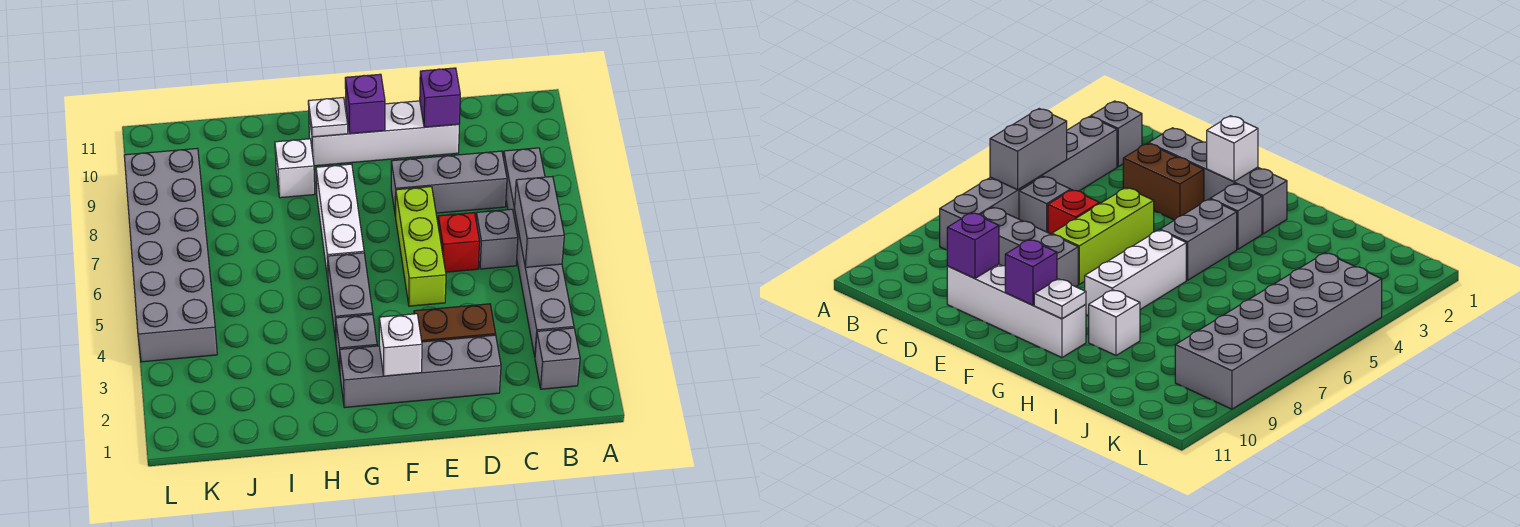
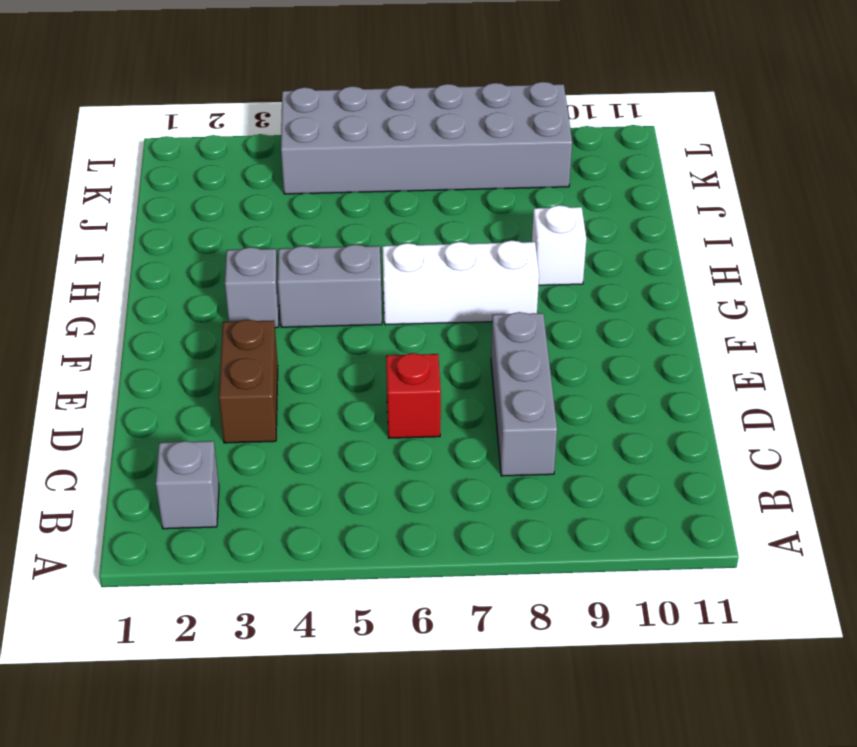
none -> grey brick B3:B8 level 1
none -> grey brick C6 level 1
none -> grey brick D2:G2 level 1

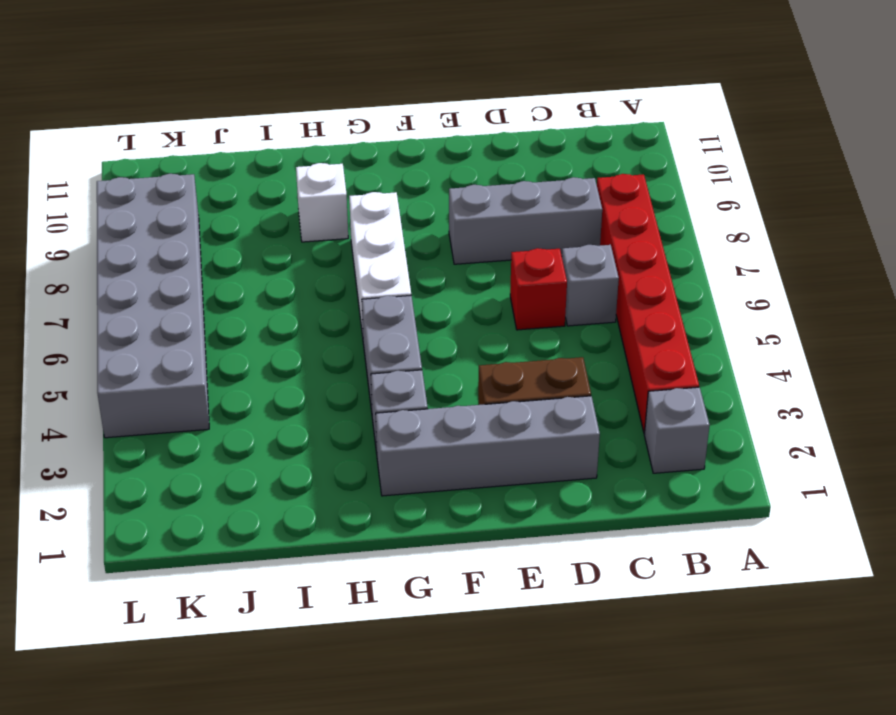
red brick B3:B8 level 1 -> grey brick B3:B8 level 1
none -> white brick D10:G10 level 1
none -> lime brick E5:E7 level 1
none -> grey brick B5:B6 level 2

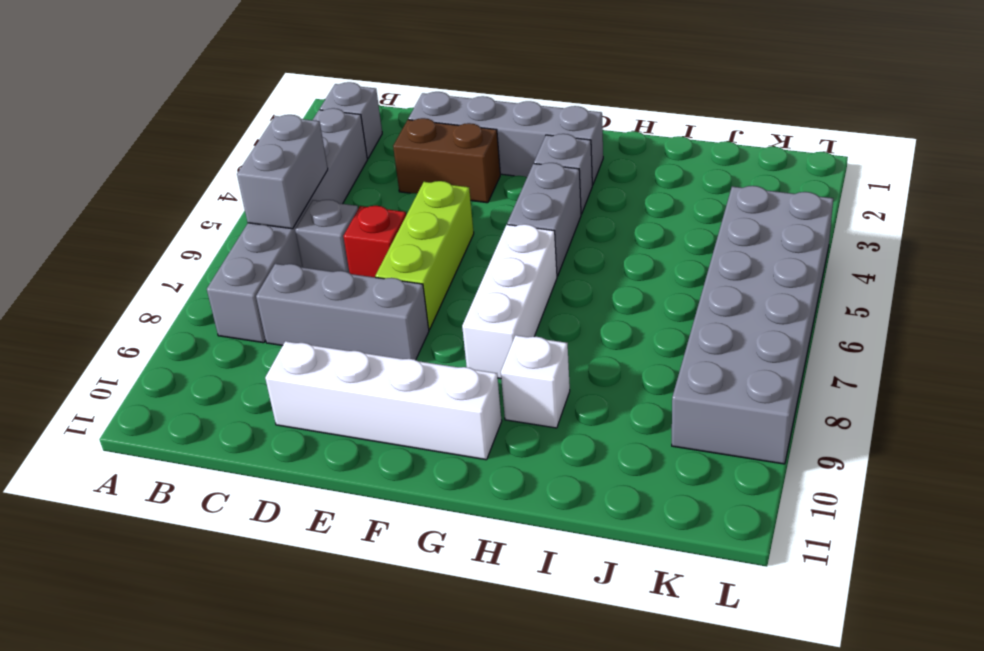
none -> purple brick D10 level 2
none -> white brick F2 level 2
none -> purple brick F10 level 2

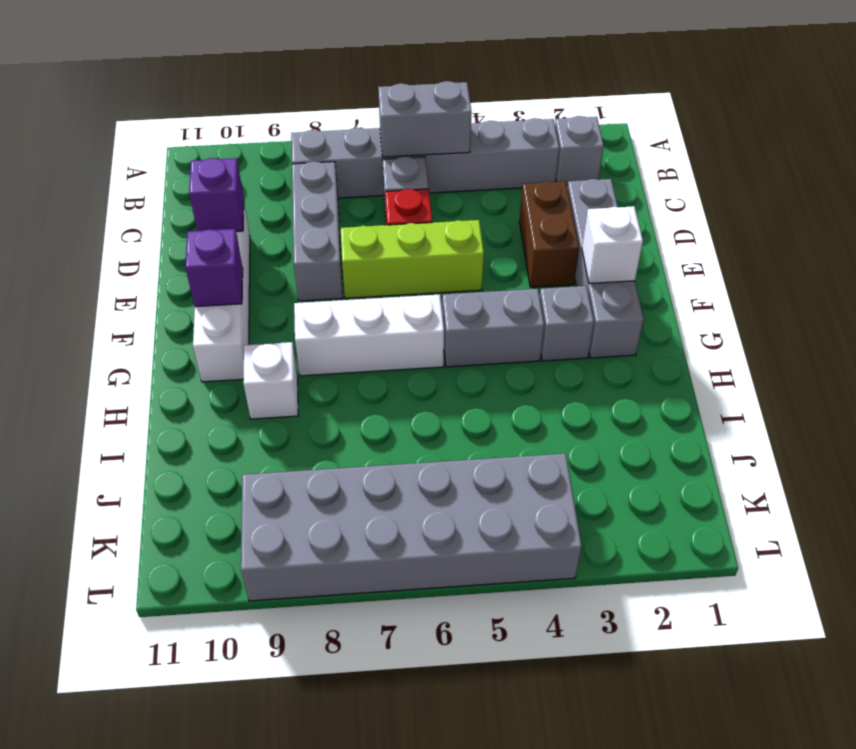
none -> white plate G10 level 2

